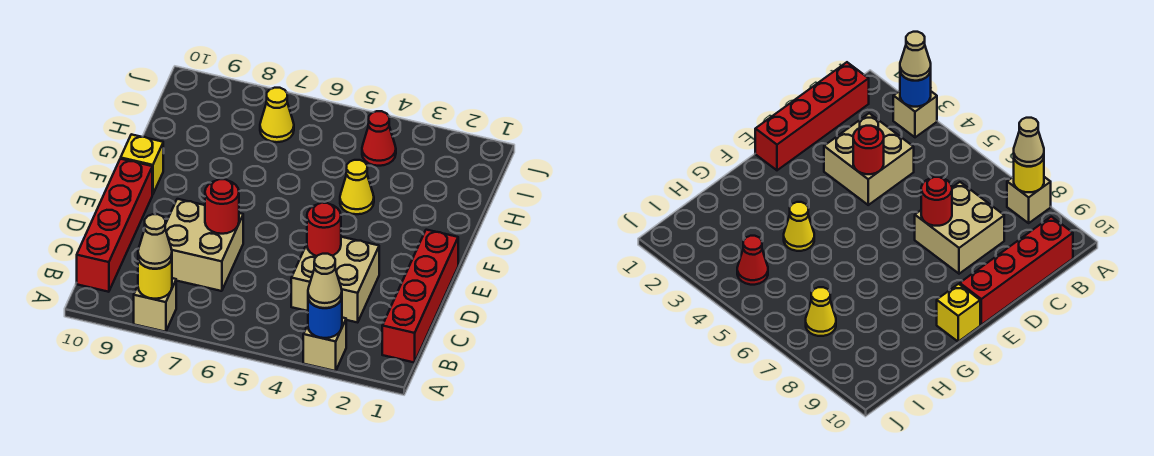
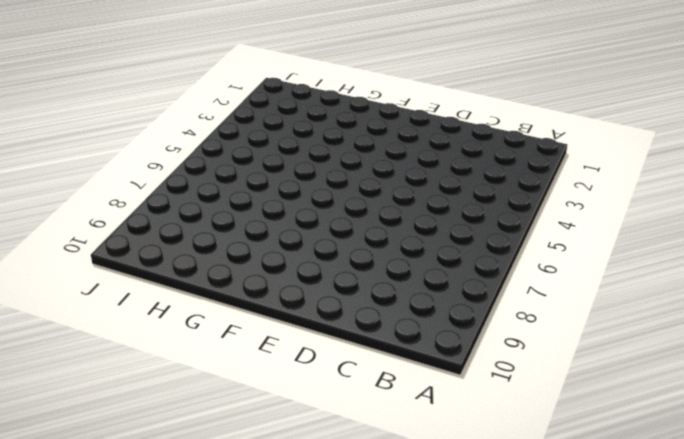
none -> tan brick A3 level 1
none -> tan brick A8 level 1
none -> red brick B1:E1 level 1

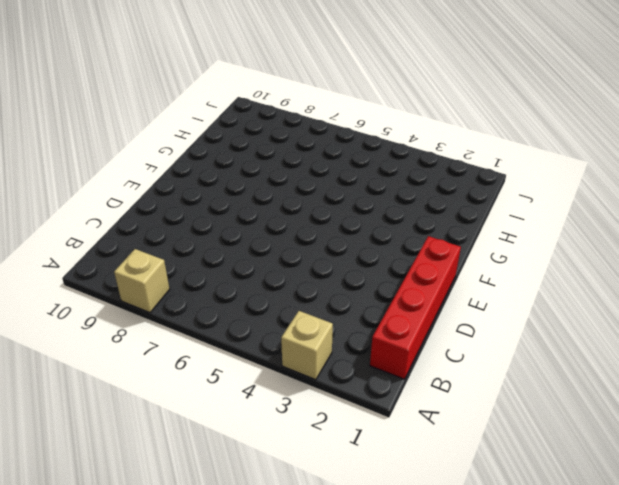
none -> red brick B10:E10 level 1
none -> tan brick C3:D4 level 1
none -> tan brick C7:D8 level 1

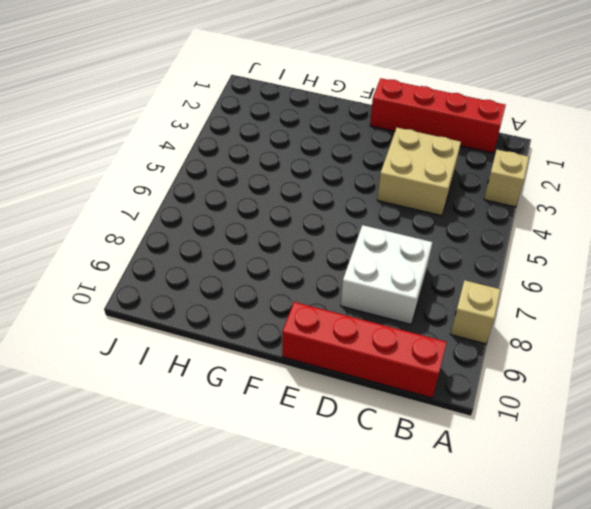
white brick C7:D8 level 1 -> tan brick C7:D8 level 1
none -> yellow brick F10 level 1
none -> yellow cone G4 level 1
none -> red cone I4 level 1

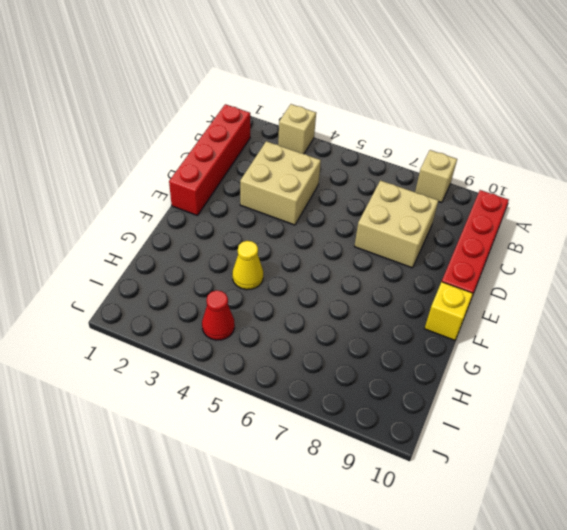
none -> yellow cone I7 level 1
none -> blue round brick A3 level 2
none -> yellow round brick A8 level 2

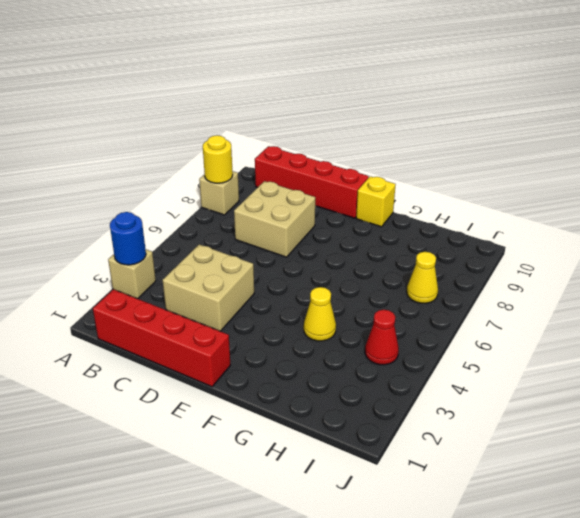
none -> red round brick D4 level 2
none -> red round brick D7 level 2
none -> tan cone A3 level 3

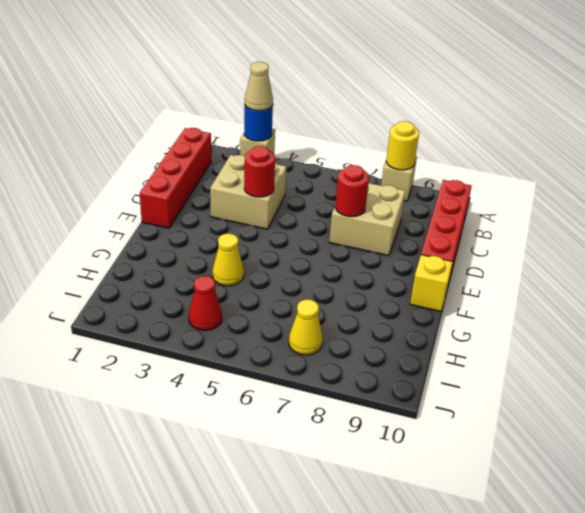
none -> tan cone A8 level 3

